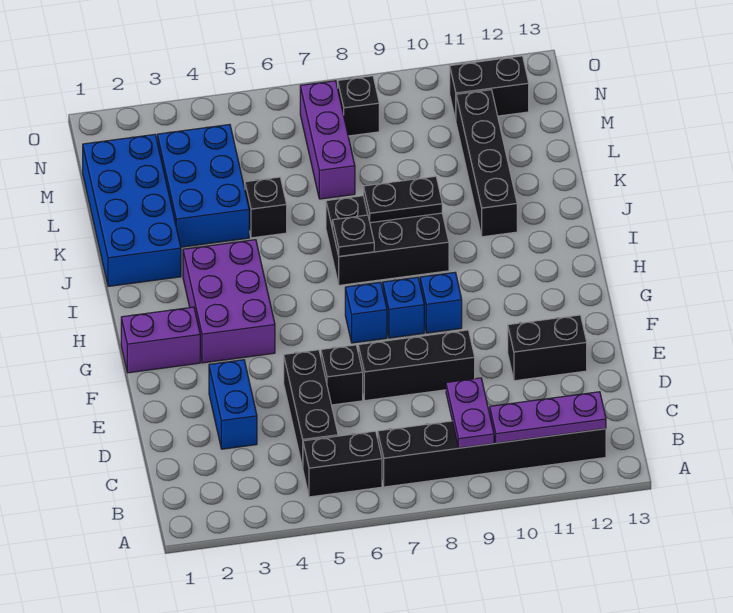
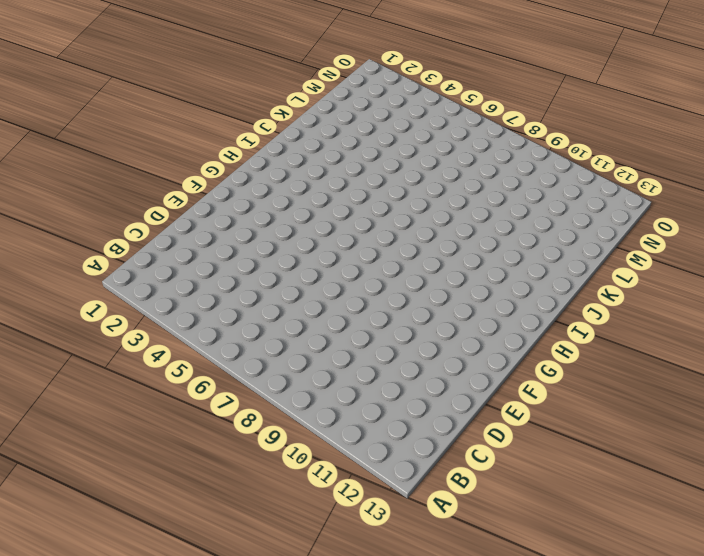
none -> black brick B5:B6 level 1
none -> black brick B7:B12 level 1
none -> black brick C5:E5 level 1

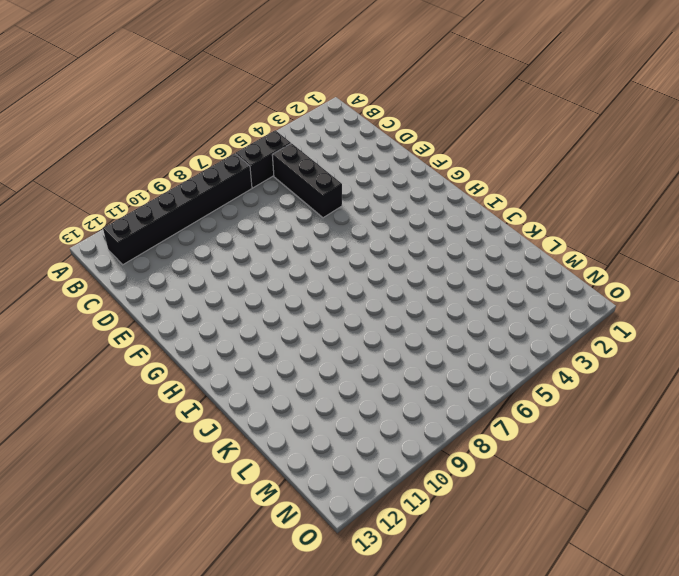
none -> blue brick D3:E3 level 1
none -> black brick E6 level 1
none -> black brick E7:E9 level 1

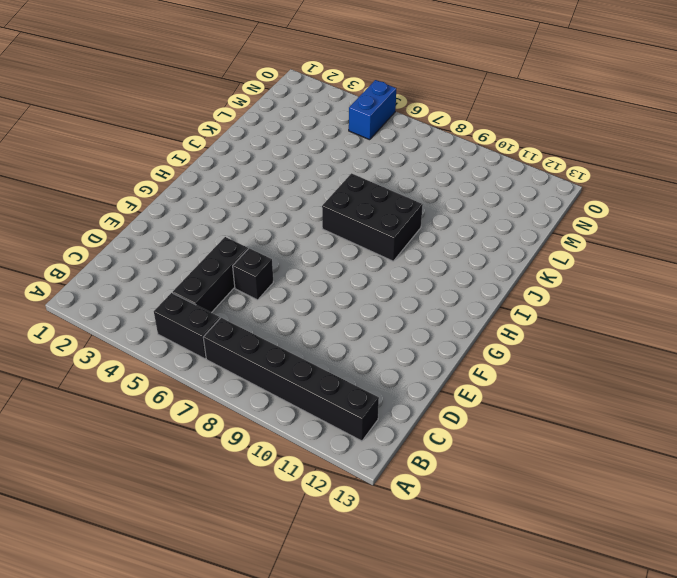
blue brick N5:O5 level 1 -> blue brick D3:E3 level 1
none -> black brick E7:E9 level 1
none -> black brick E11:E12 level 1
none -> purple brick G1:G2 level 1

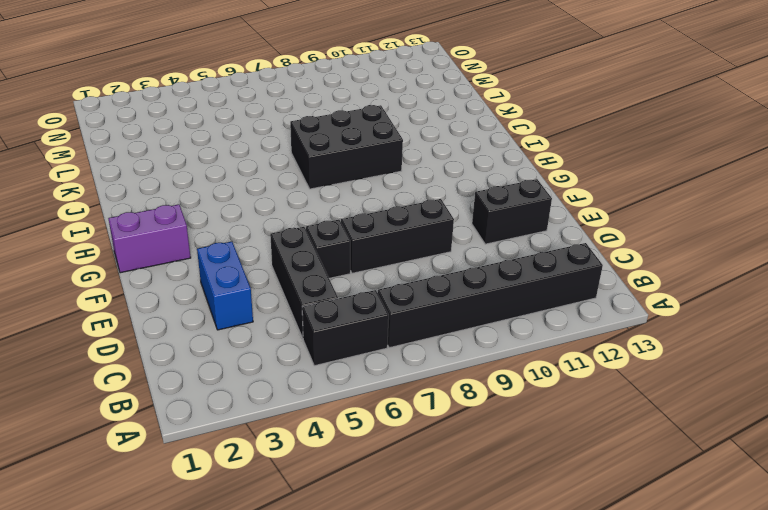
none -> purple brick G3:I4 level 1
none -> blue brick G7 level 1
none -> blue brick G8 level 1

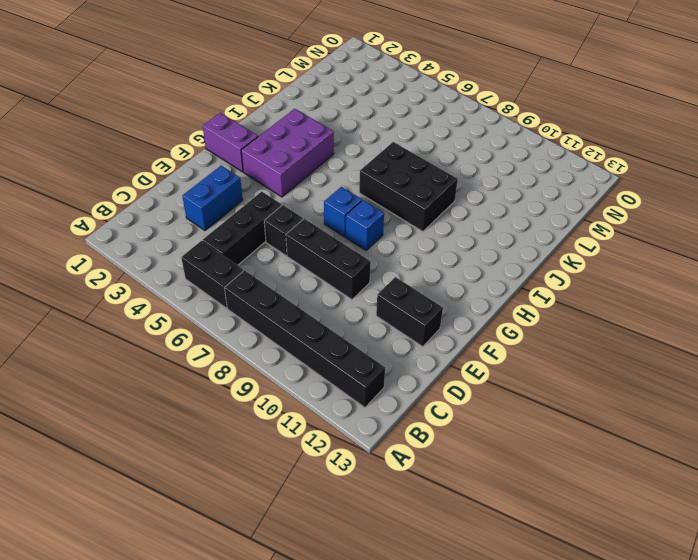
none -> blue brick G9 level 1
none -> blue brick J1:M2 level 1
none -> black brick J11:M11 level 1

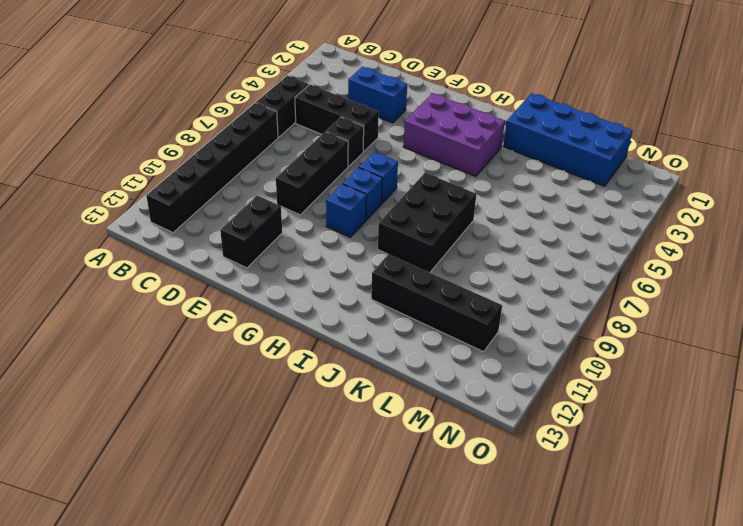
none -> purple brick G1:G2 level 1
none -> blue brick K3:M4 level 1
none -> black brick K5 level 1

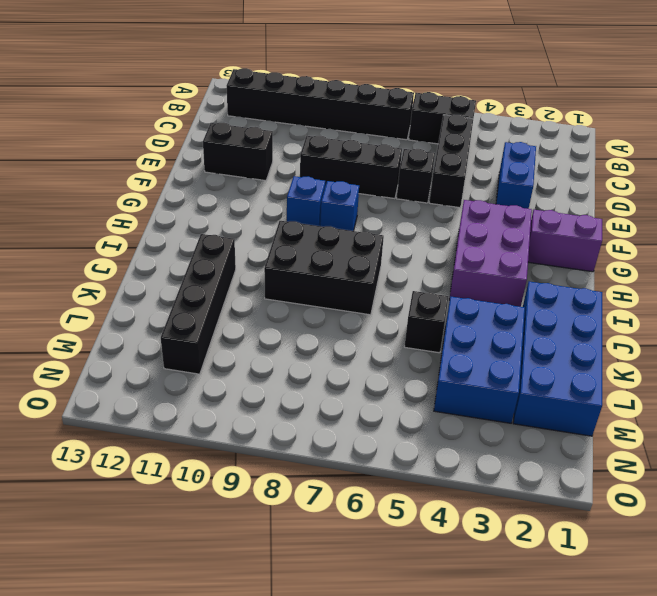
none -> blue brick G7 level 1
none -> purple brick L7:N7 level 1
none -> black brick N8 level 1

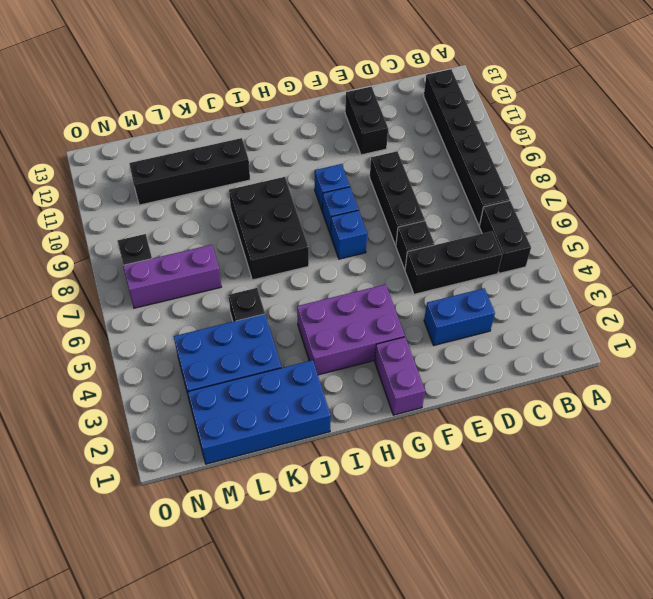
none -> black brick N11:N12 level 1
none -> purple plate B9:C9 level 2
none -> purple plate B10:B12 level 2

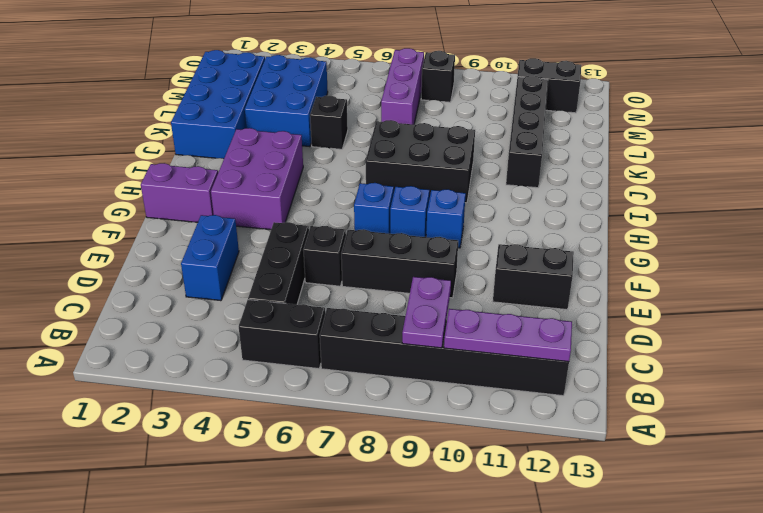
none -> black plate I7 level 2
none -> black plate J8:J9 level 2

